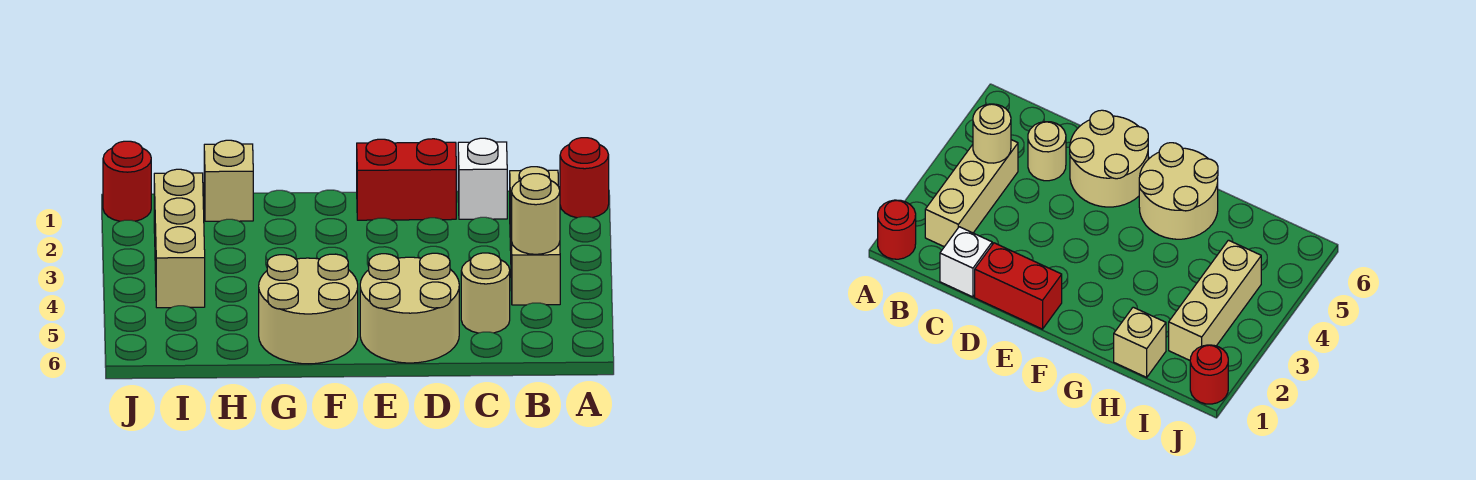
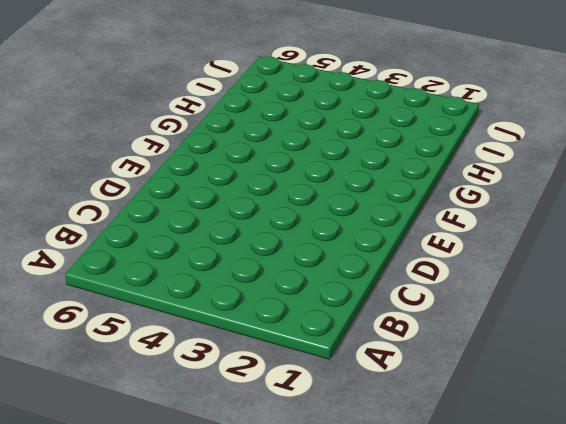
none -> red round brick A1 level 1
none -> tan brick B2:B4 level 1

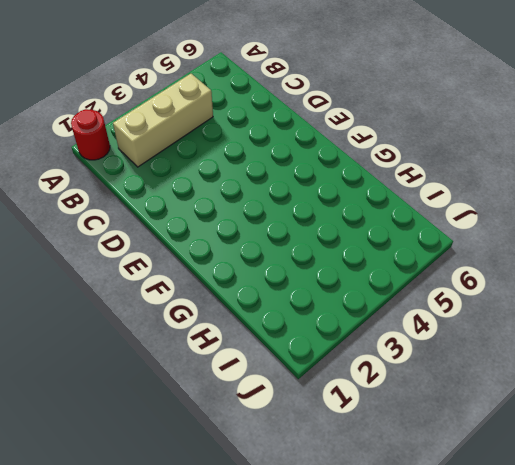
none -> white brick C1 level 1
none -> tan round brick C5 level 1

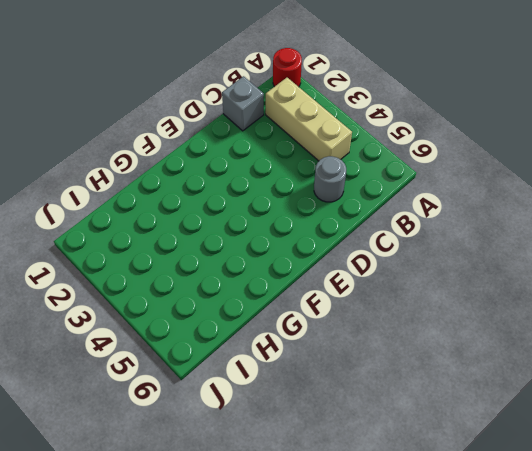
grey brick C1 level 1 -> white brick C1 level 1
grey round brick C5 level 1 -> tan round brick C5 level 1
none -> red brick D1:E1 level 1
none -> tan round brick D5:E6 level 1

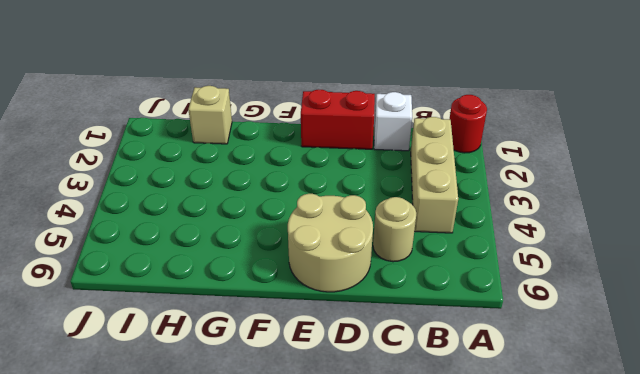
none -> tan round brick F5:G6 level 1
none -> tan brick I2:I4 level 1

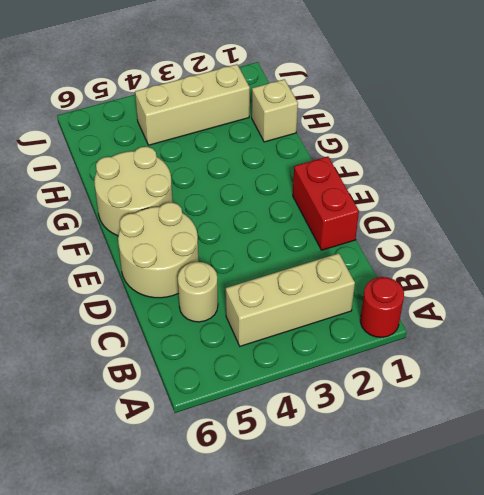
none -> white brick C1 level 1
none -> red round brick J1 level 1

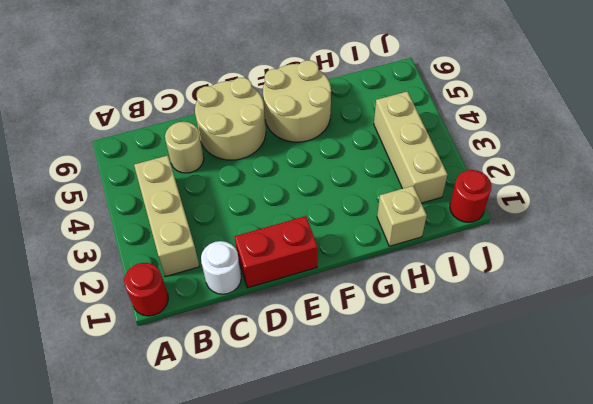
white round brick C1 level 1 -> white brick C1 level 1
none -> tan round brick B4 level 2

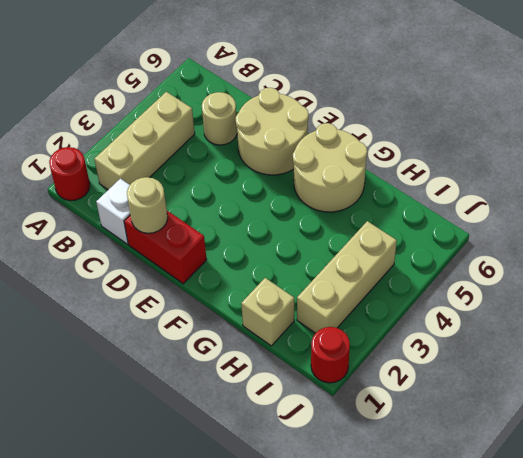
tan round brick D1 level 2 -> tan round brick B4 level 2

